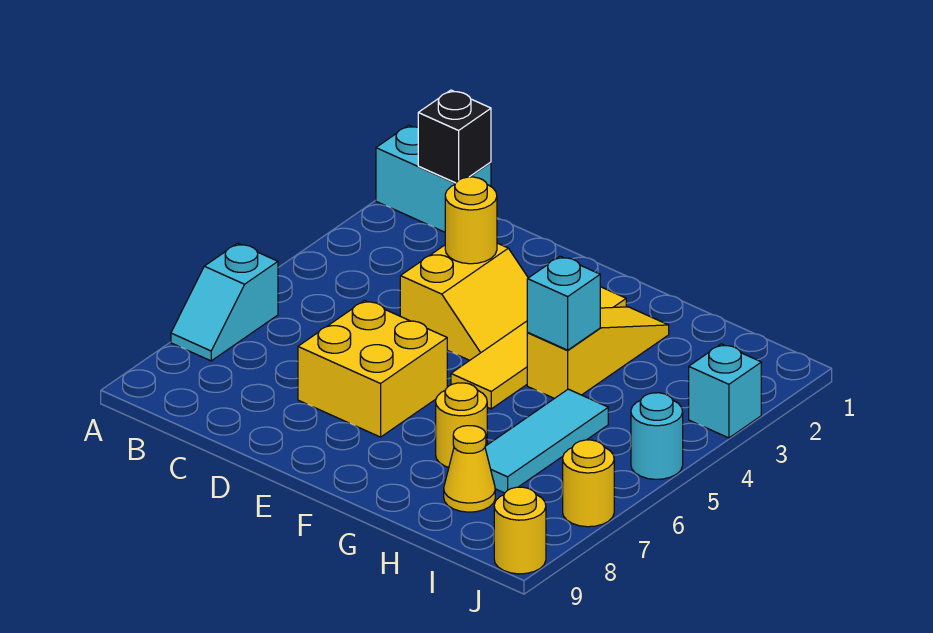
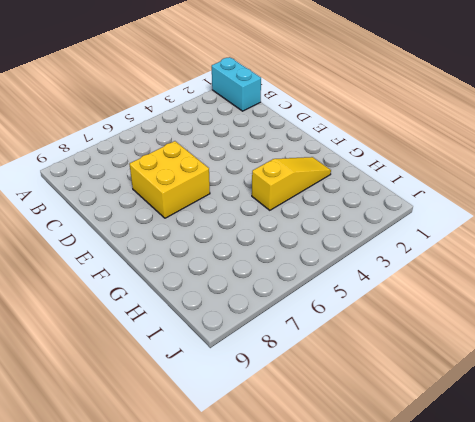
none -> cyan slope A6:A7 level 1 top 6
none -> yellow slope D3:E4 level 1 top D
none -> yellow tile F2:F5 level 1

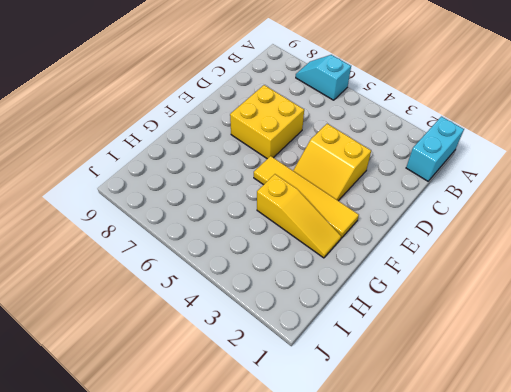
none -> yellow round brick G7 level 1
none -> cyan tile H5:H7 level 1
none -> yellow cone H8 level 1

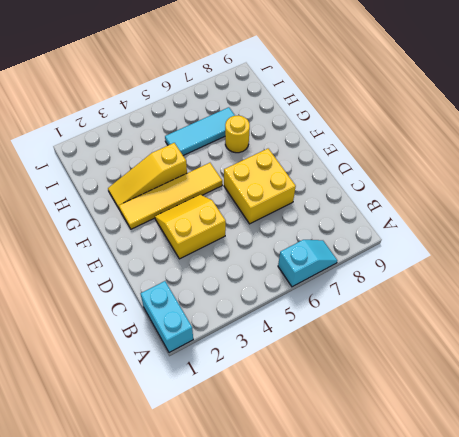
none -> yellow cone H8 level 1
none -> cyan brick J3 level 1
none -> cyan round brick J5 level 1

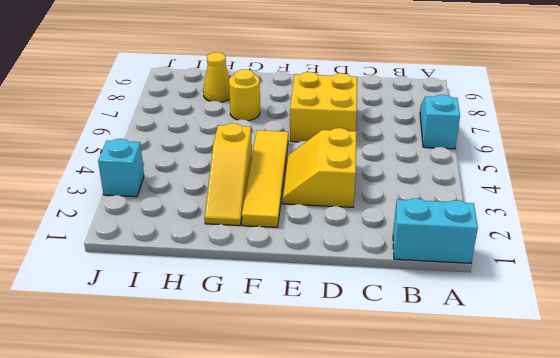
none -> cyan tile H5:H7 level 1
none -> cyan round brick J5 level 1
none -> yellow round brick J7 level 1

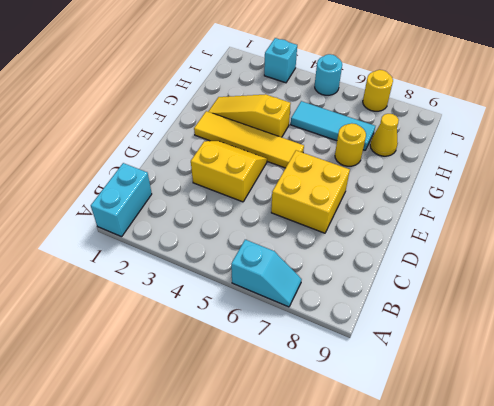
none -> yellow round brick J9 level 1
none -> black brick B1 level 2
none -> yellow round brick D3 level 2

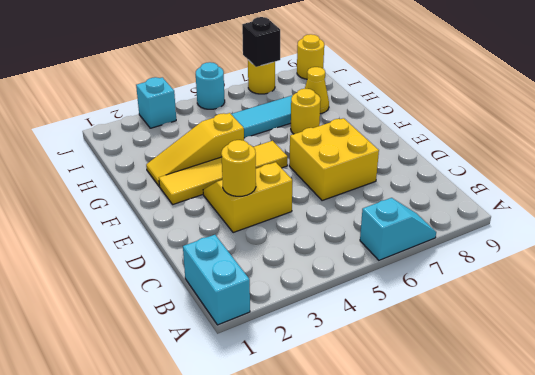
black brick J7 level 2 -> black brick B1 level 2
none -> cyan brick G4 level 2

